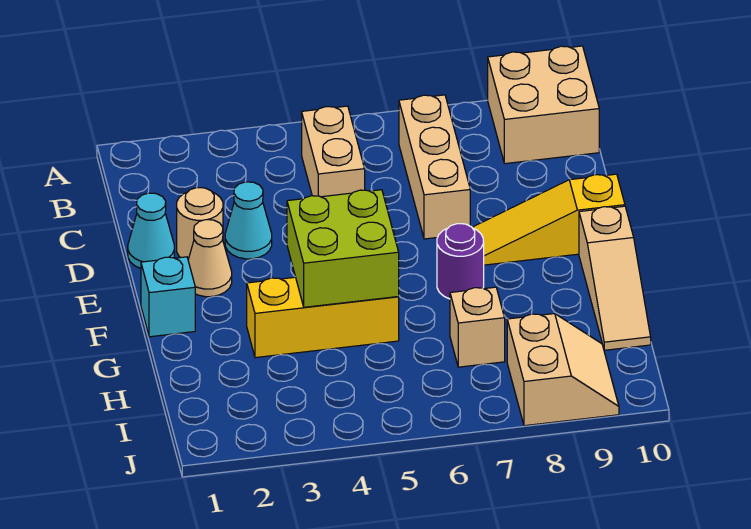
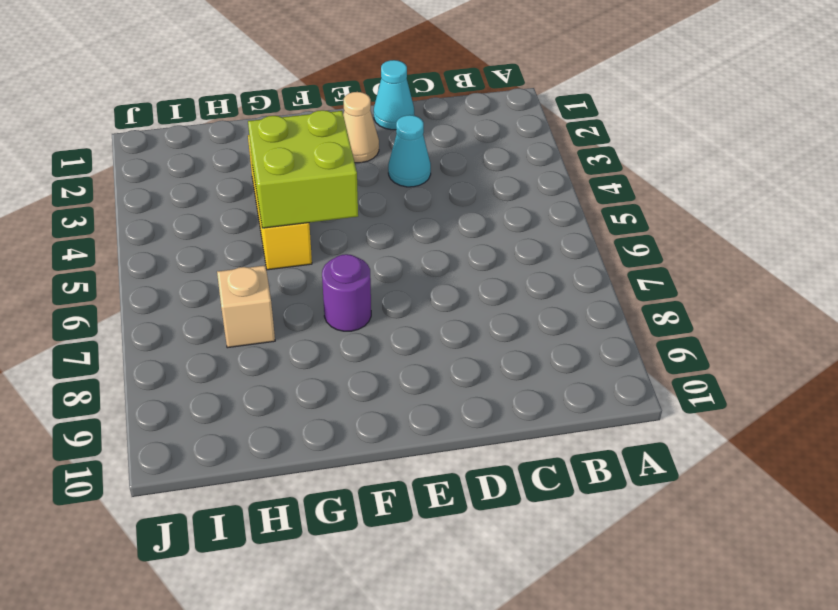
none -> tan brick A9:B10 level 1
none -> tan brick B5:C5 level 1
none -> tan brick B7:D7 level 1

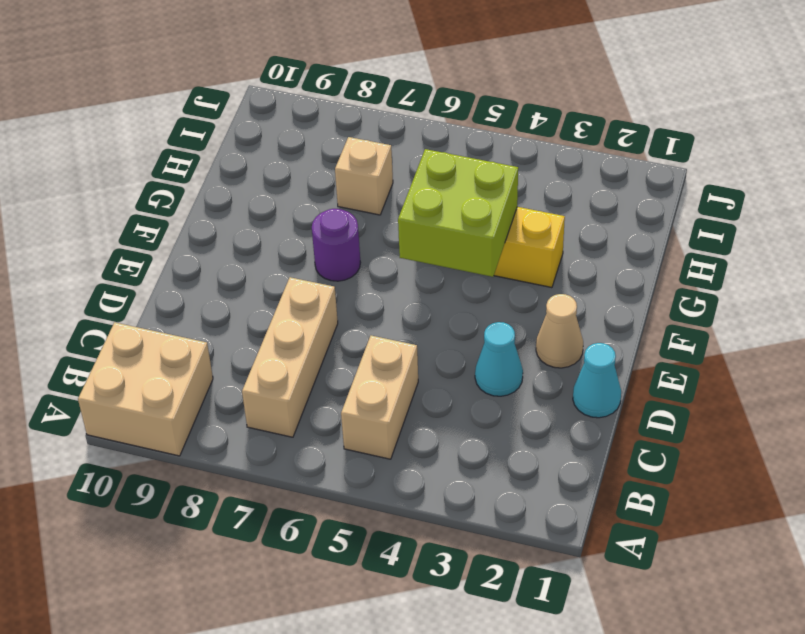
none -> tan round brick D2 level 1
none -> yellow slope E8:E10 level 1 top 10
none -> cyan brick F1 level 1

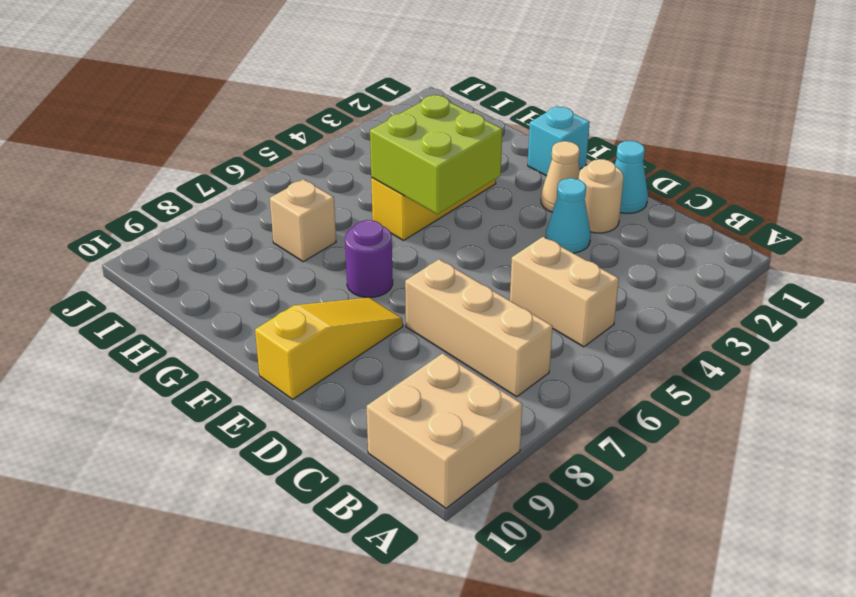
none -> tan slope F10:H10 level 1 top F
none -> tan slope I8:J9 level 1 top 8

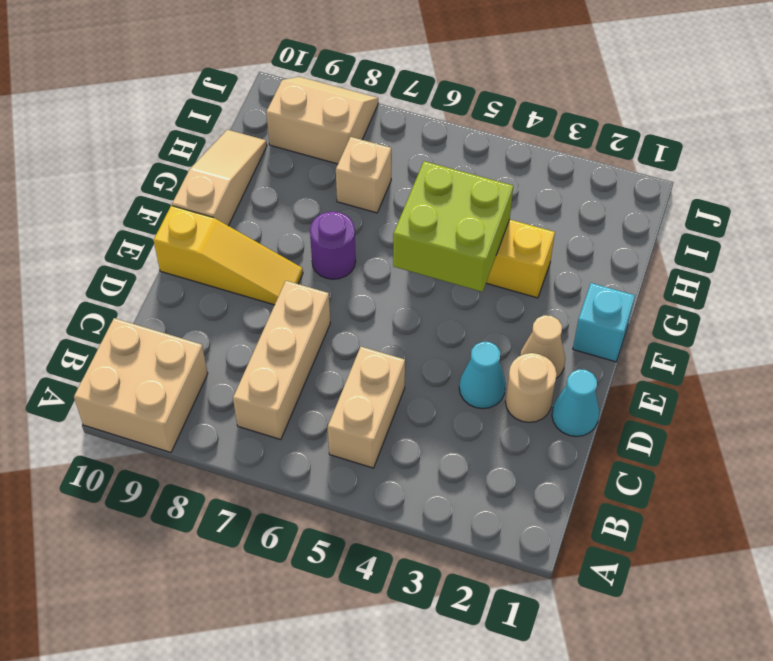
tan slope I8:J9 level 1 top I -> tan slope I8:J9 level 1 top 8

